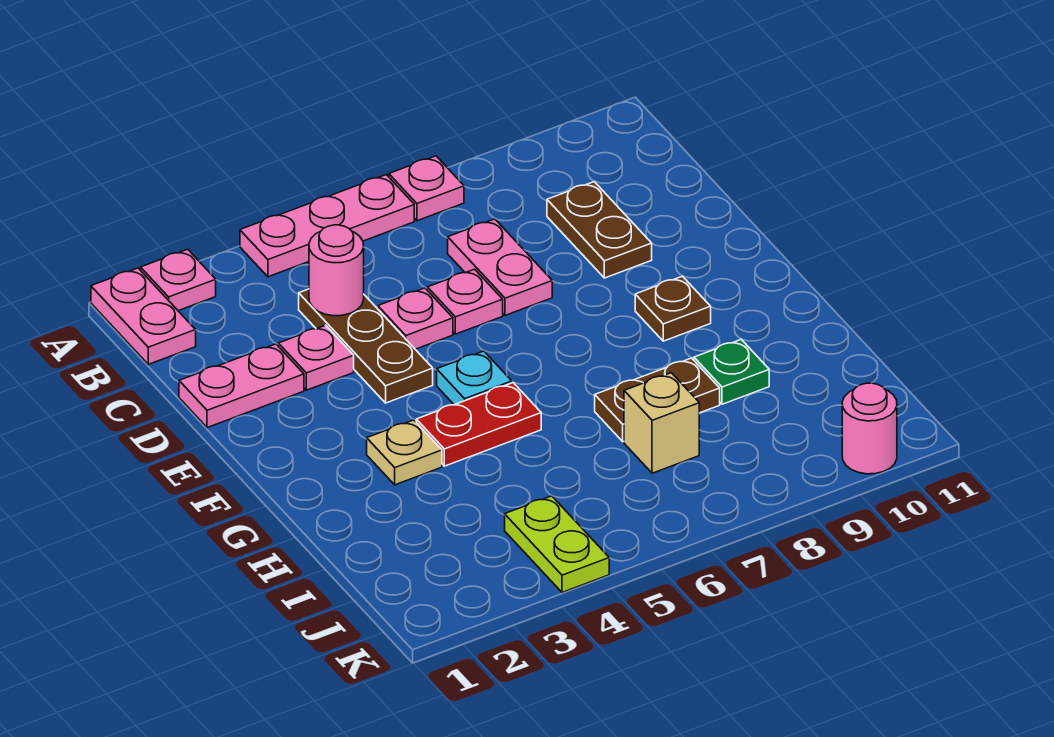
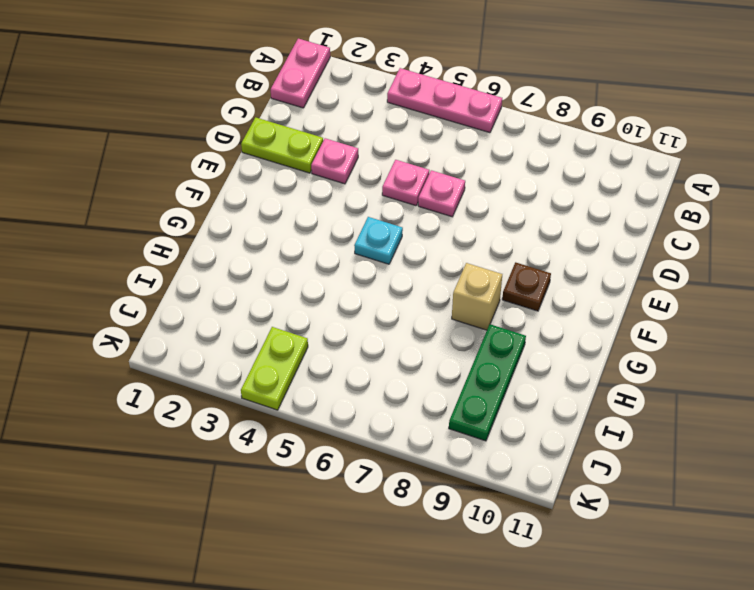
lime plate D1:D2 level 1 -> pink plate D1:D2 level 1
tan brick G8 level 1 -> tan brick I7 level 1
green plate H9:J9 level 1 -> green plate H9 level 1
none -> pink plate A2 level 1
none -> pink plate A7 level 1
none -> brown plate C4:E4 level 1

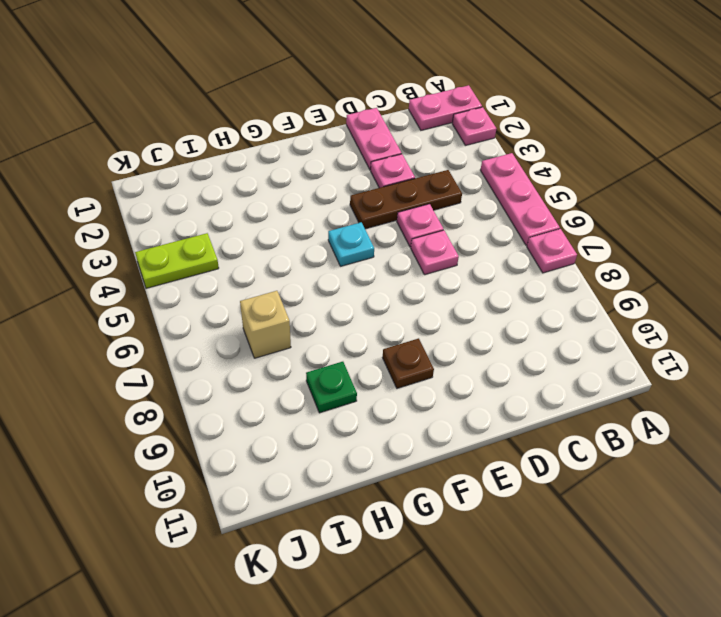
none -> pink plate C7:D7 level 1
none -> brown plate C9:D9 level 1
none -> tan plate G3 level 1

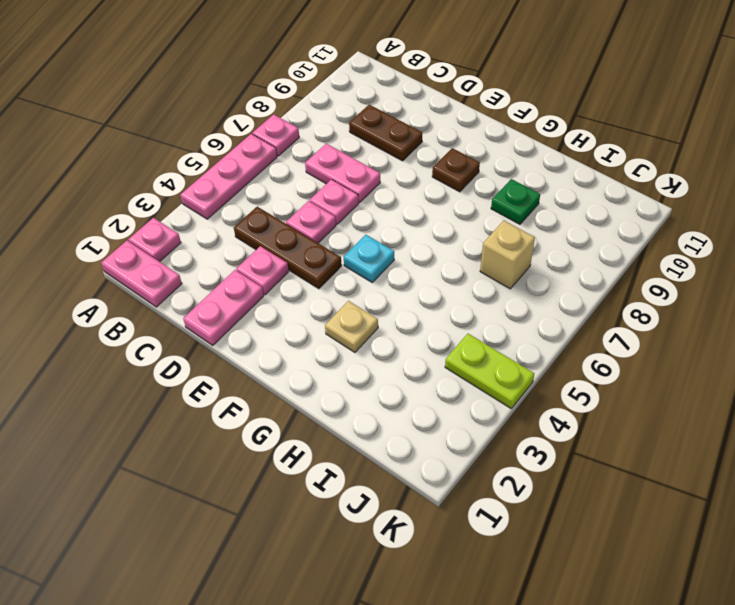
none -> red plate G4:G5 level 1
none -> brown plate H7:H8 level 1
none -> pink round brick K10 level 1

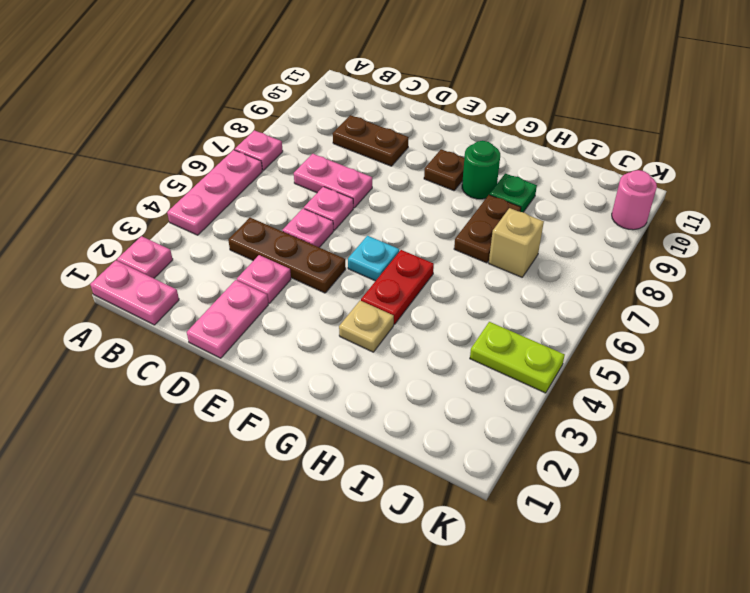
green round brick G9 level 1 -> none
none -> pink round brick C4 level 2

